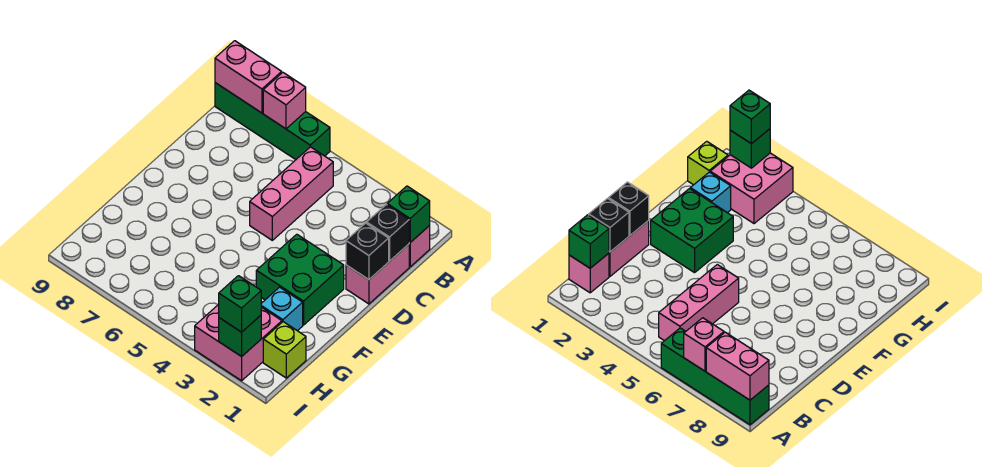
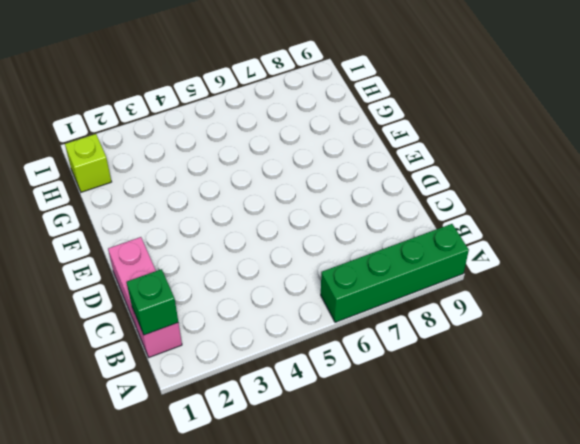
none -> pink brick B5:D5 level 1
none -> green brick E2:F3 level 1
none -> cyan brick G2 level 1

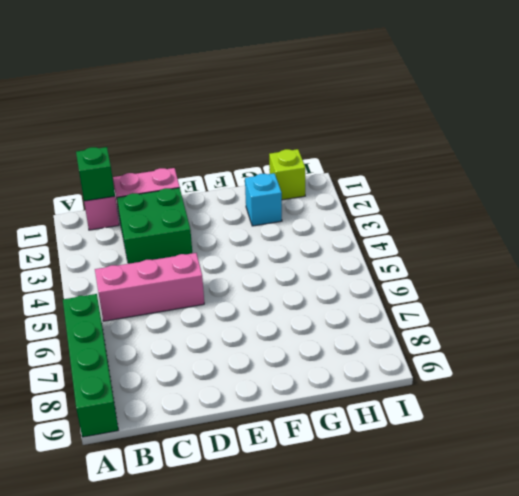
green brick C2:D3 level 1 -> green brick E2:F3 level 1
none -> pink brick H2:I3 level 1
none -> pink brick A7 level 2
none -> pink brick A8:A9 level 2

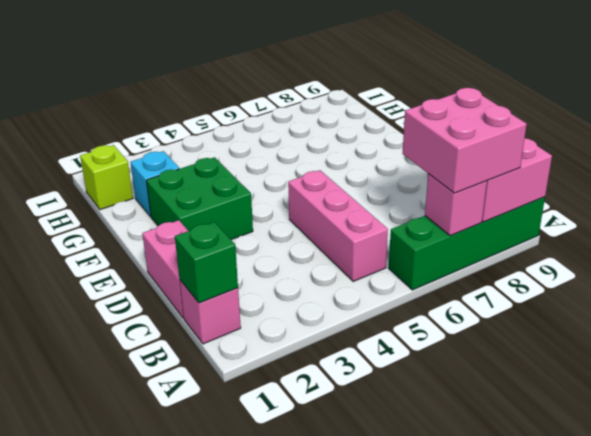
pink brick A7:B8 level 3 -> pink brick H2:I3 level 1
none -> black brick C1 level 2
none -> black brick D1 level 2
none -> green brick I2 level 2

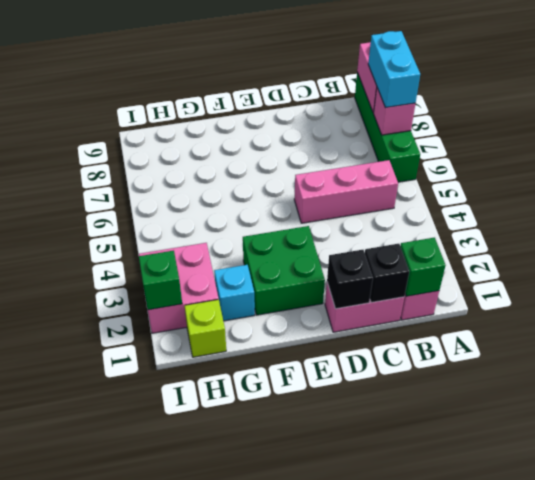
cyan brick A7:A8 level 3 -> none
none -> green brick I2 level 3

